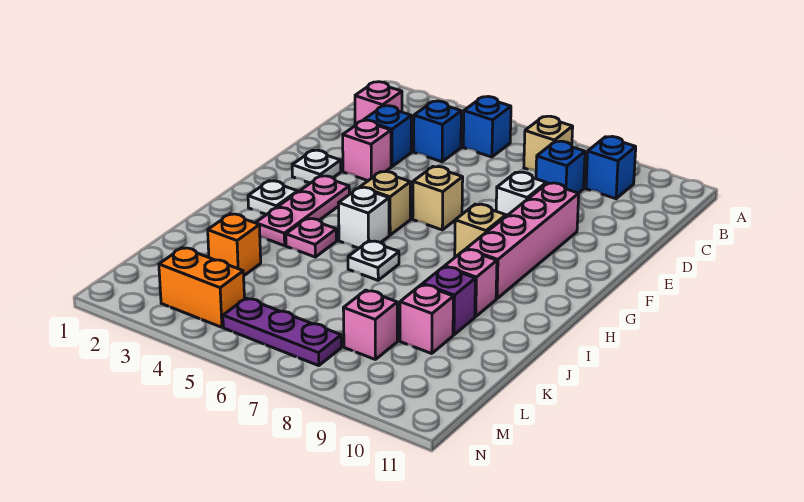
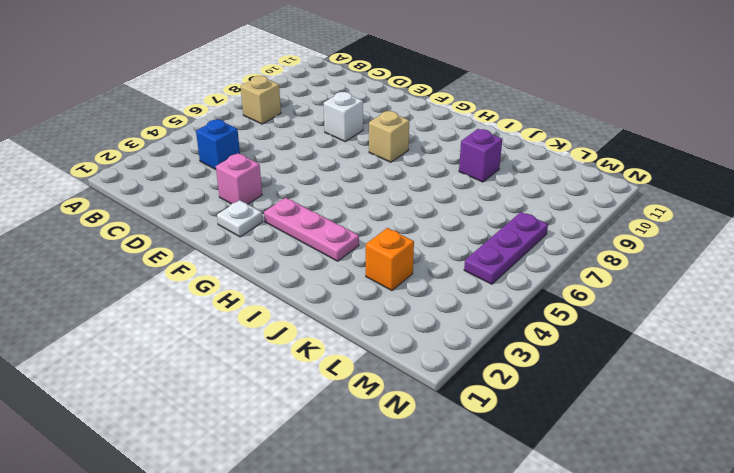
none -> blue brick B5 level 1
none -> blue brick B9 level 1
none -> pink brick C2 level 1

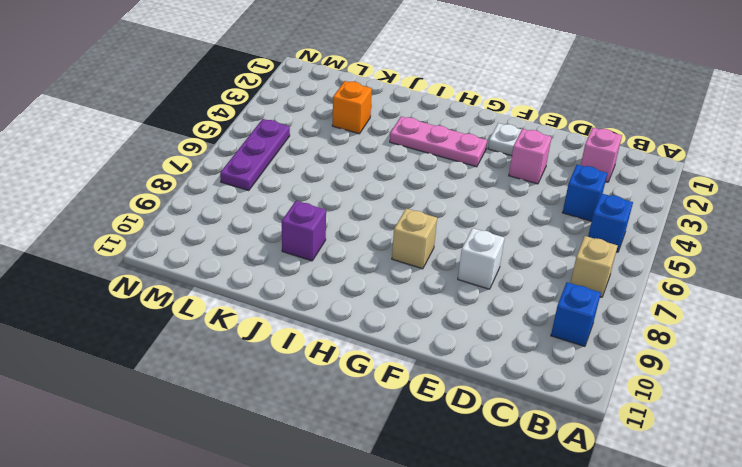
none -> blue brick C8 level 1
none -> blue brick D3 level 1
none -> pink brick E9:H9 level 1

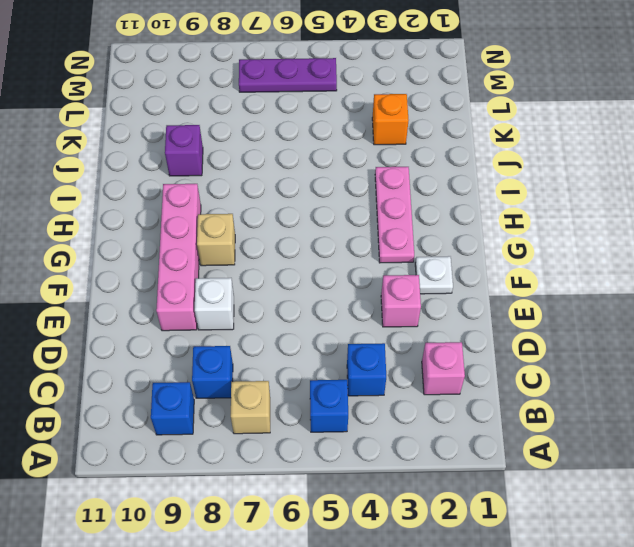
none -> blue brick D3 level 1
none -> tan brick F6 level 1
none -> tan brick G5 level 1

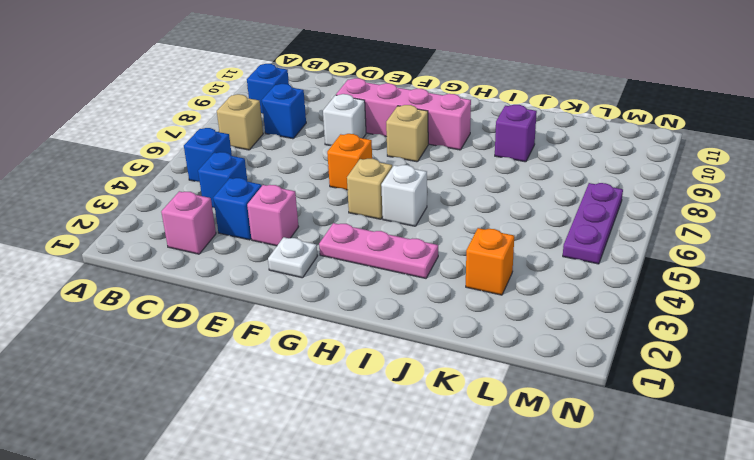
orange brick F6 level 1 -> tan brick F6 level 1
none -> white plate H2 level 1
none -> pink plate I4 level 1
none -> white plate I6 level 1

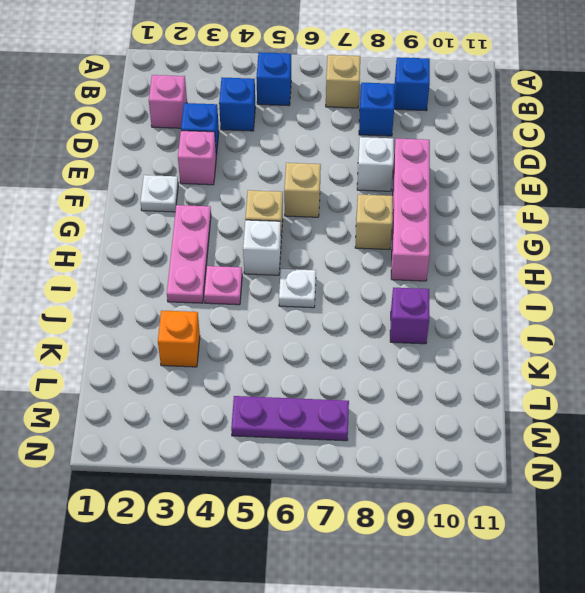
none -> white plate H2 level 1
none -> pink brick I9 level 1
none -> pink brick K9 level 1

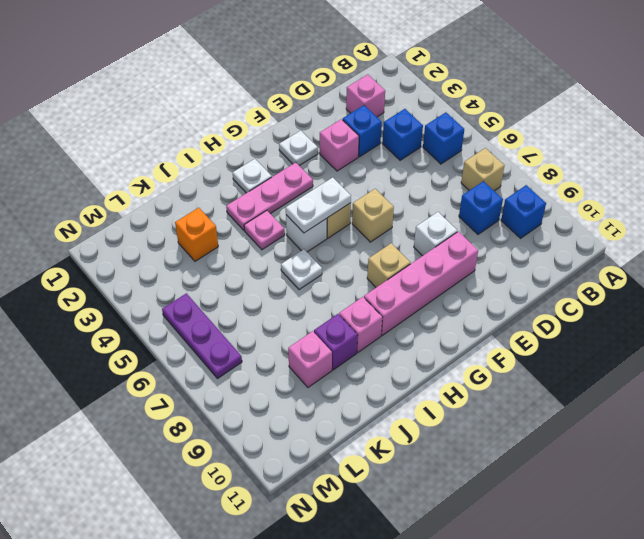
white plate G5:H5 level 2 -> none
none -> pink brick L8 level 1
none -> orange brick M3:M4 level 1

